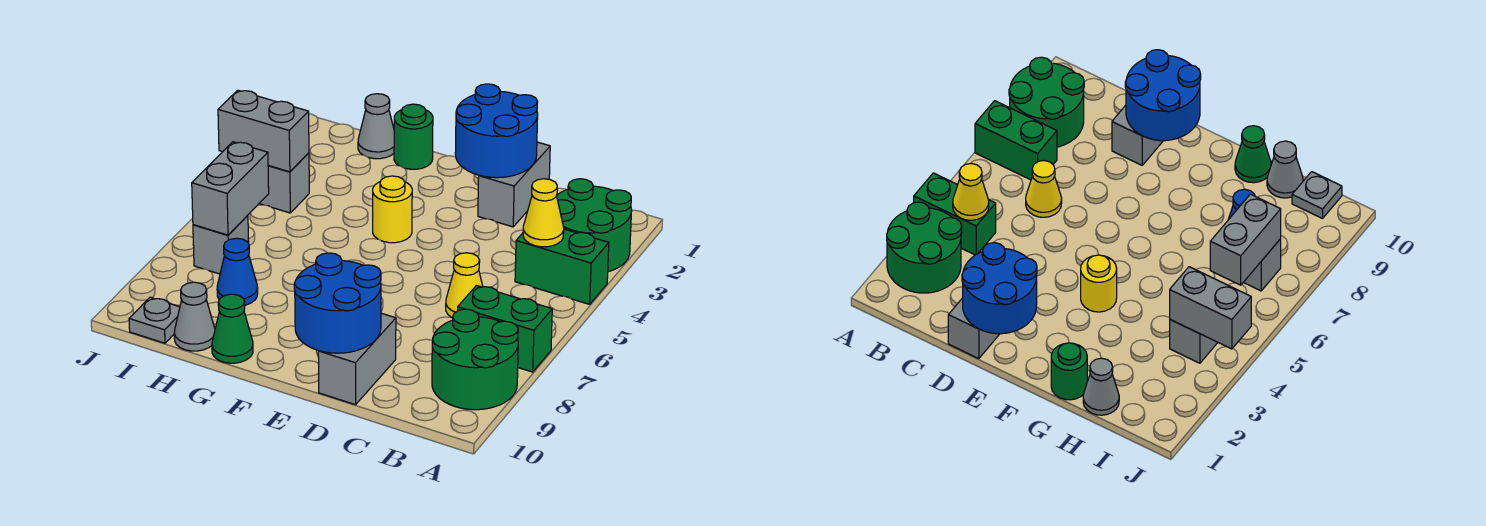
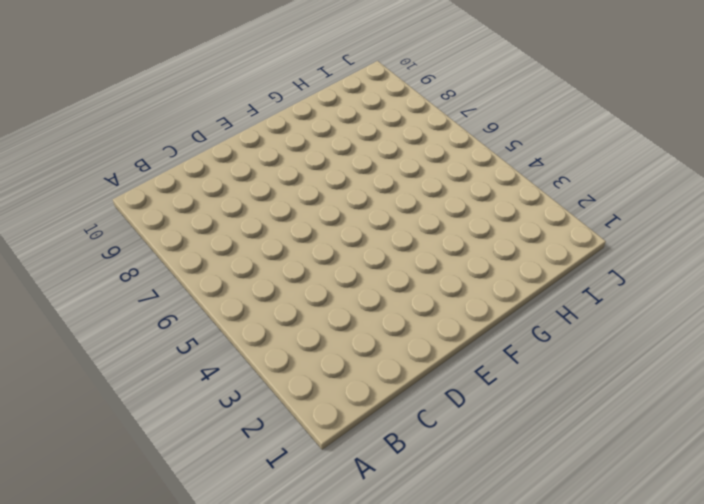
none -> green round brick A2:B3 level 1
none -> green brick A4:B4 level 1
none -> green brick A7:B7 level 1

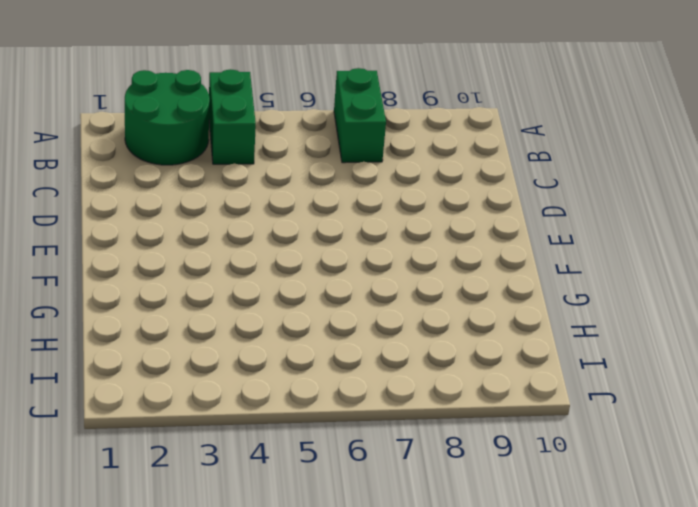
none -> green round brick A8:B9 level 1
none -> yellow cone C6 level 1
none -> grey brick D1:D2 level 1

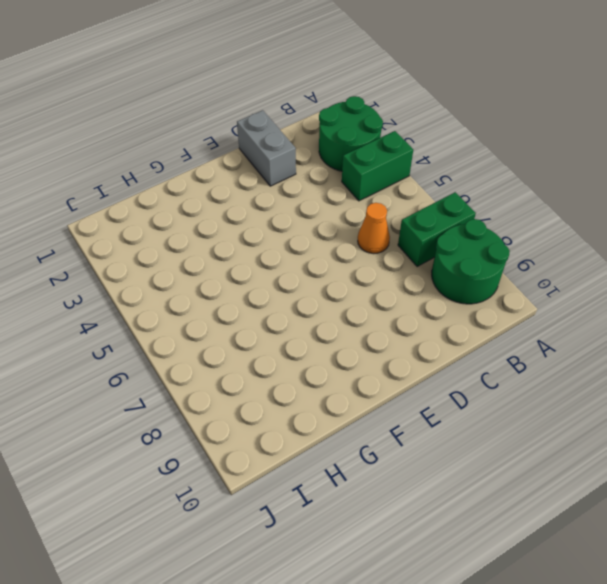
orange cone C6 level 1 -> yellow cone C6 level 1
none -> grey brick D9:D10 level 1
none -> yellow round brick F4 level 1
none -> green round brick G1 level 1

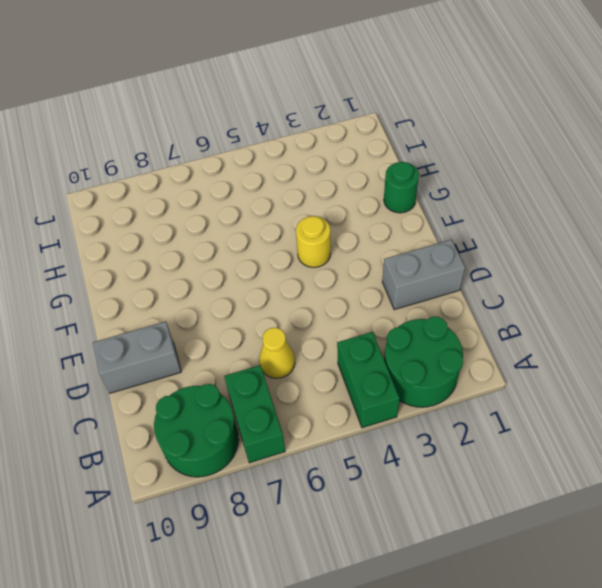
none -> green cone G10 level 1
none -> grey cone H1 level 1
none -> blue cone H8 level 1

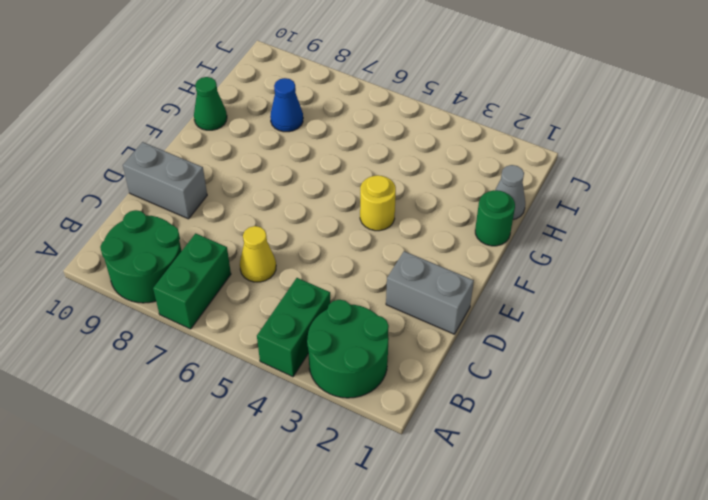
none -> grey cone H10 level 1
none -> grey brick I4 level 1
none -> grey brick I7 level 1

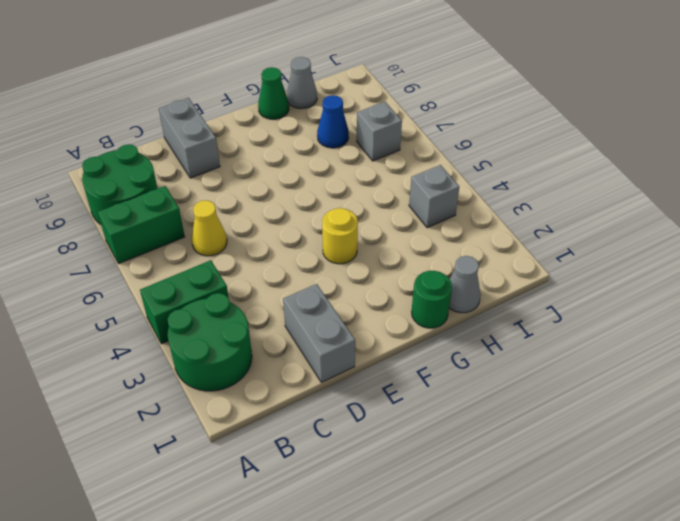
none -> grey plate I10 level 1
none -> yellow cone B4 level 2
none -> blue round brick D1:E2 level 2

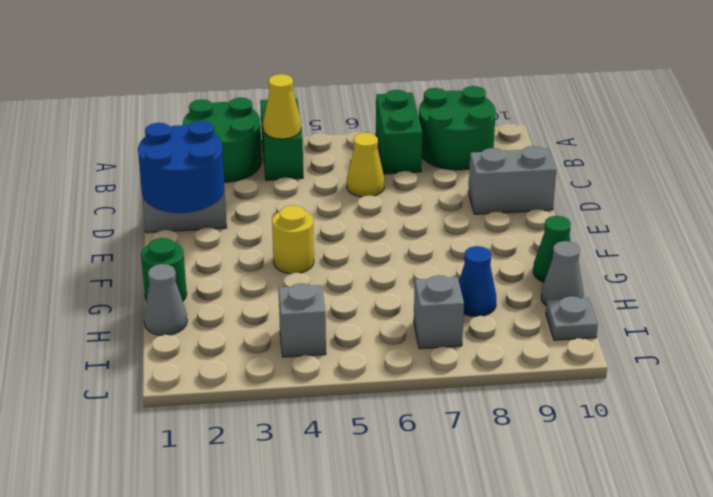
none -> blue round brick D9:E10 level 2
none -> grey brick I4:J4 level 2
none -> grey brick I6:I7 level 2

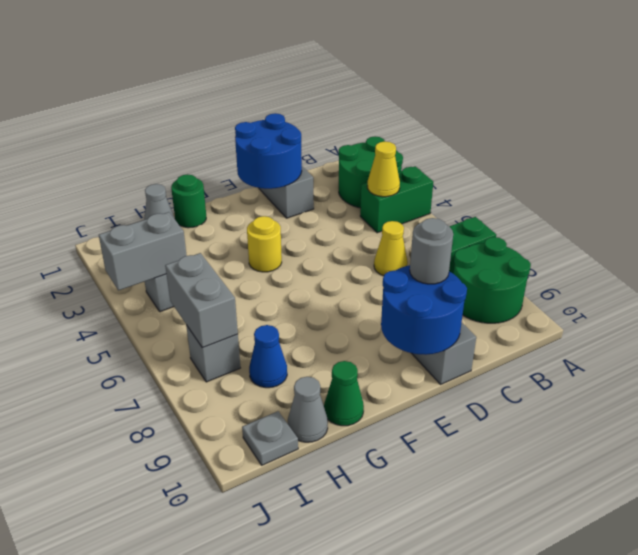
grey round brick D9 level 3 -> none

